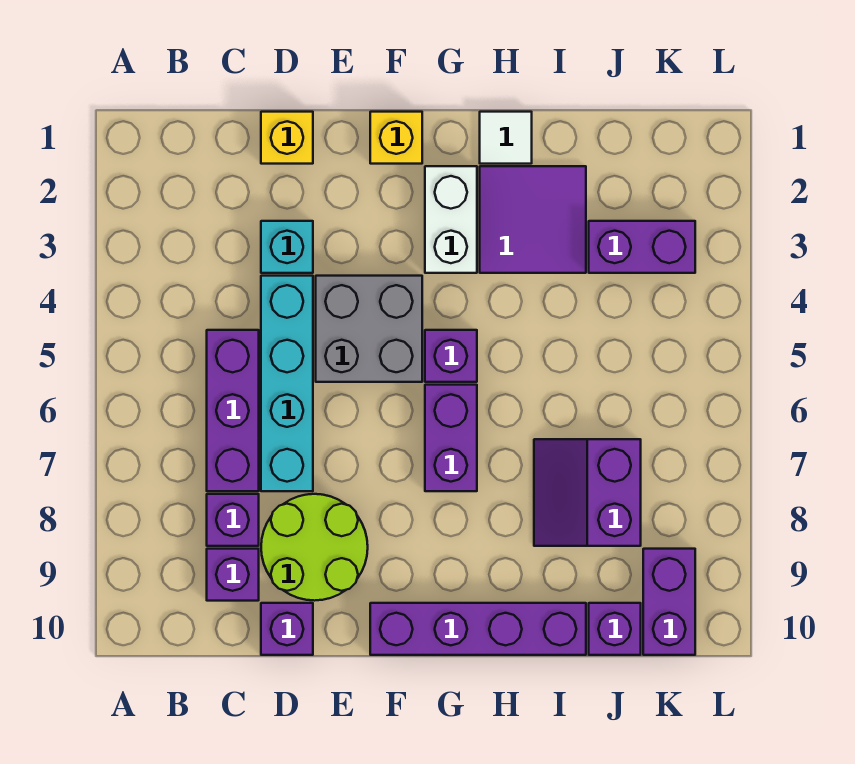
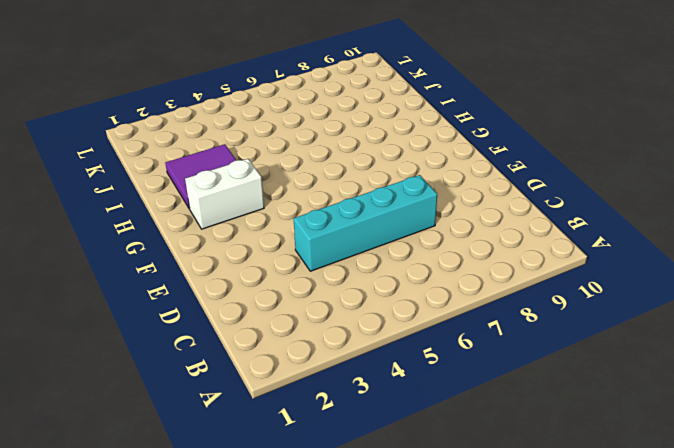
none -> purple brick C5:C7 level 1
none -> purple brick C8 level 1
none -> purple brick C9 level 1

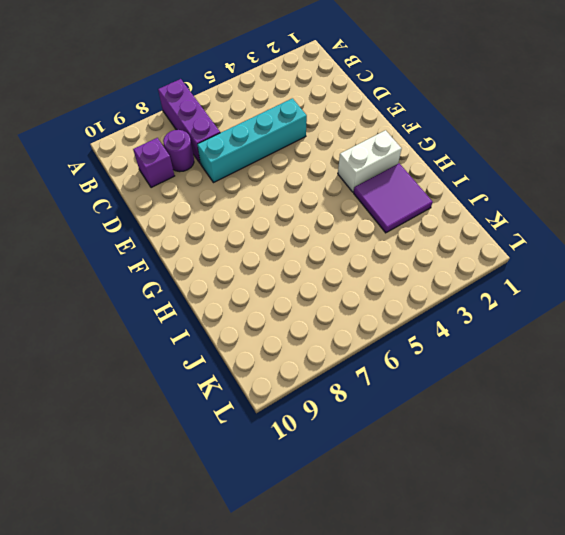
purple brick A7:C7 level 1 -> purple brick C5:C7 level 1
purple round brick C8 level 1 -> purple brick C8 level 1
none -> yellow brick D1 level 1
none -> cyan brick D3 level 1
none -> lime round brick D8:E9 level 1

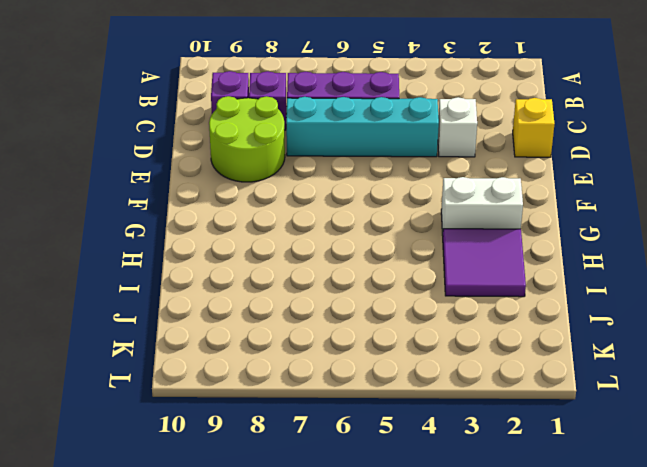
white brick D3 level 1 -> cyan brick D3 level 1
none -> purple brick D10 level 1
none -> grey brick E4:F5 level 1
none -> yellow brick F1 level 1

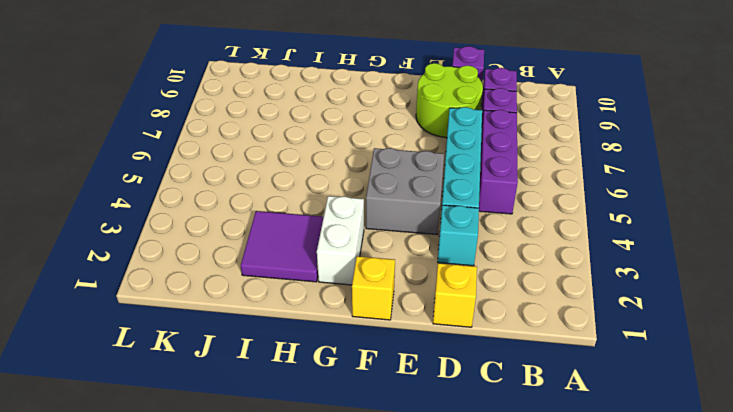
none -> purple brick F10:I10 level 1
none -> purple brick G5 level 1
none -> purple brick G6:G7 level 1

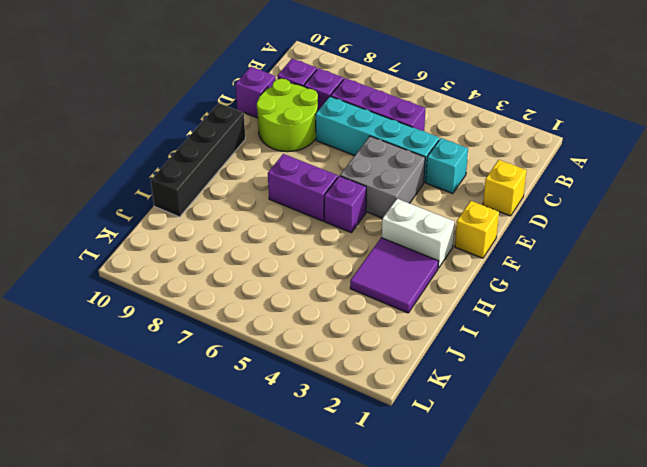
black brick F10:I10 level 1 -> purple brick F10:I10 level 1
none -> white tile H1 level 1
none -> purple slope I7:J8 level 1 top J
none -> purple brick J3:K3 level 1

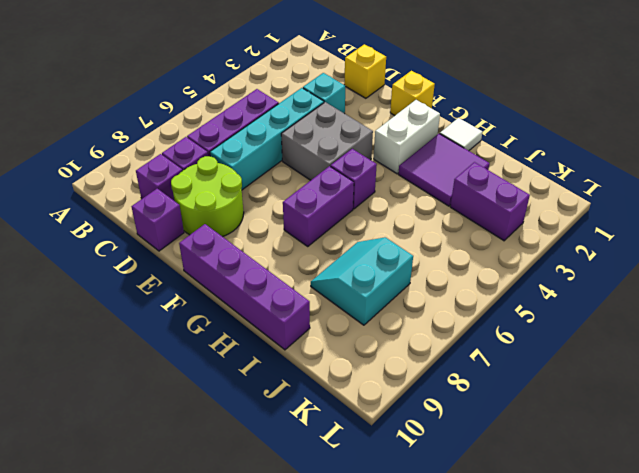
cyan slope I7:J8 level 1 top J -> purple slope I7:J8 level 1 top J
none -> purple brick J10 level 1
none -> purple brick K9:K10 level 1

